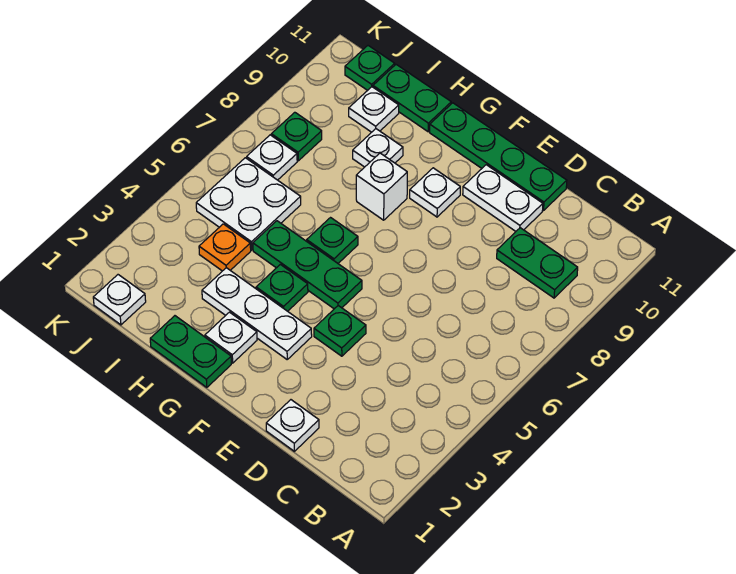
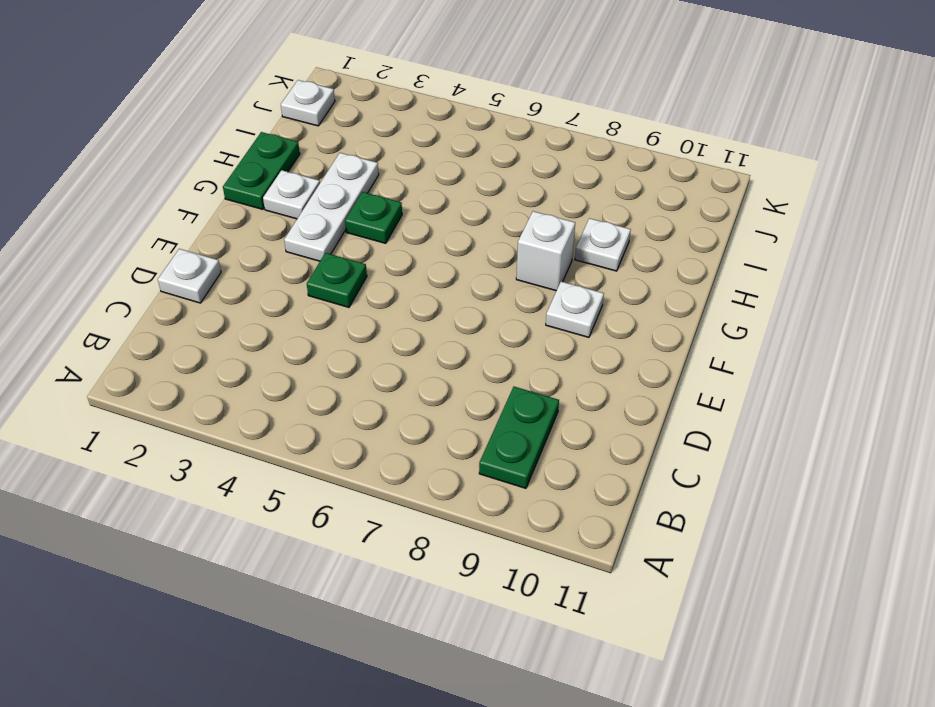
none -> white plate D10:E10 level 1
none -> green plate D11:G11 level 1
none -> green plate F5:H5 level 1

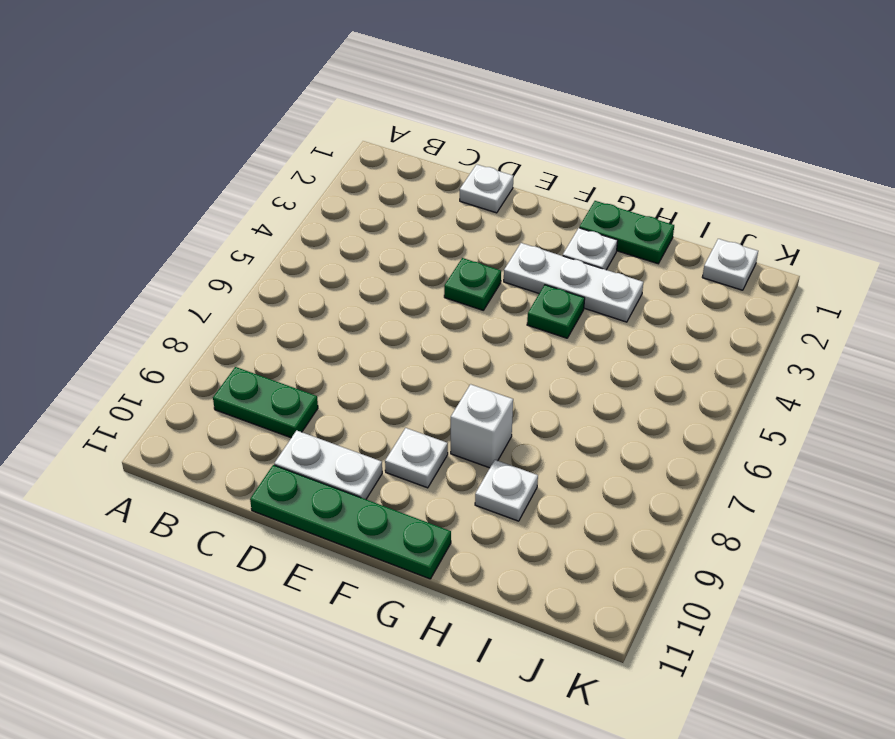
none -> green plate F5:H5 level 1
none -> green plate G6 level 1
none -> green plate H11:I11 level 1

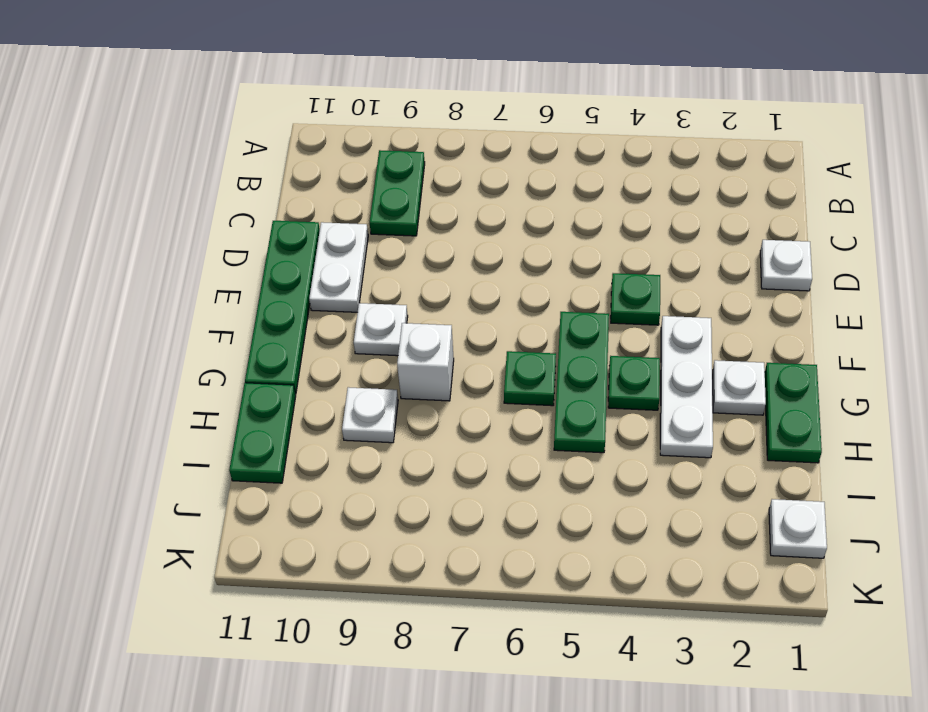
none -> orange plate I4 level 1
none -> white plate I5:J6 level 1
none -> white plate I10 level 1

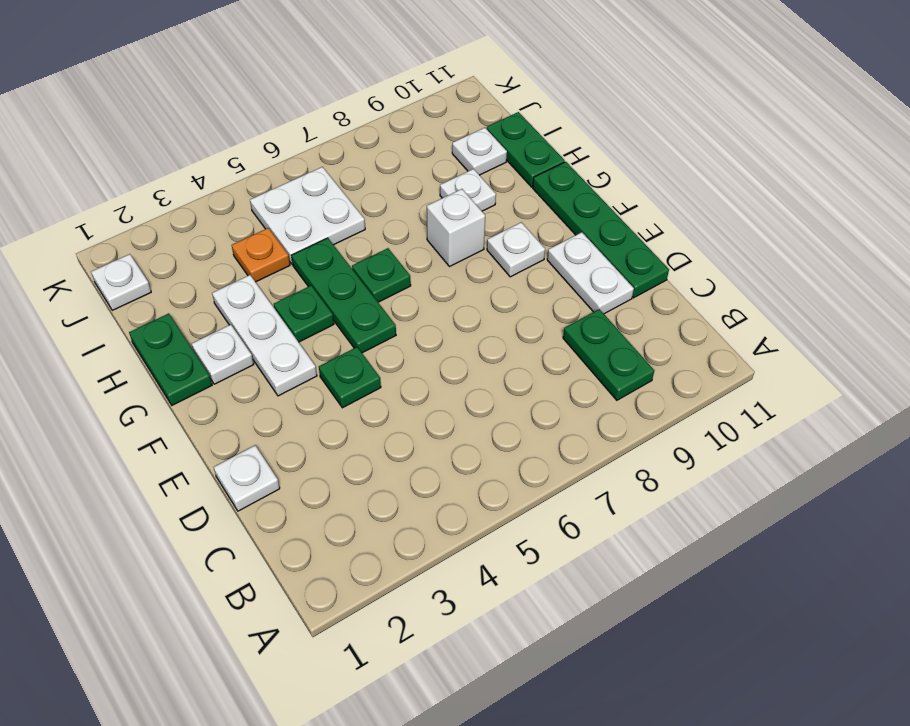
none -> white plate J7 level 1
none -> green plate J8 level 1
none -> green plate J11 level 1

